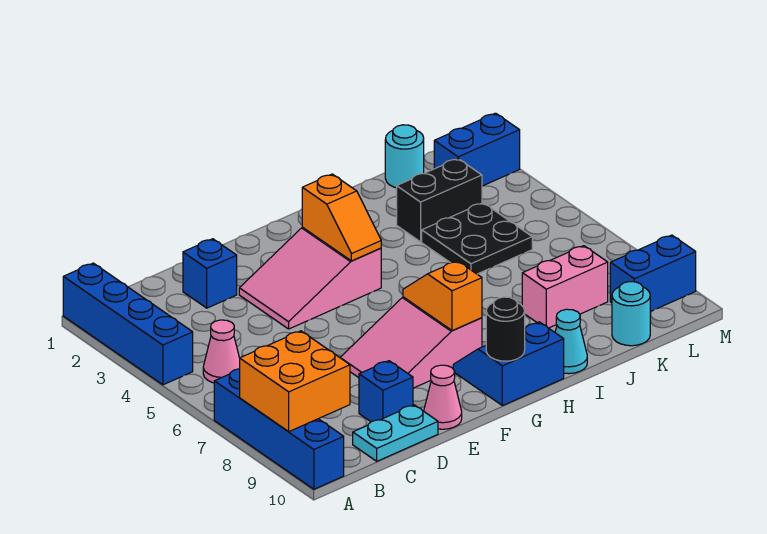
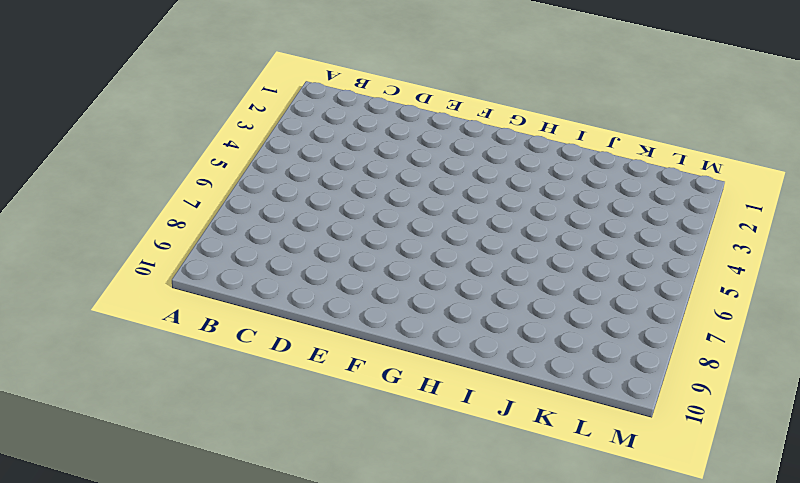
none -> blue brick A1:A4 level 1
none -> blue brick A7:A10 level 1
none -> pink cone B5 level 1

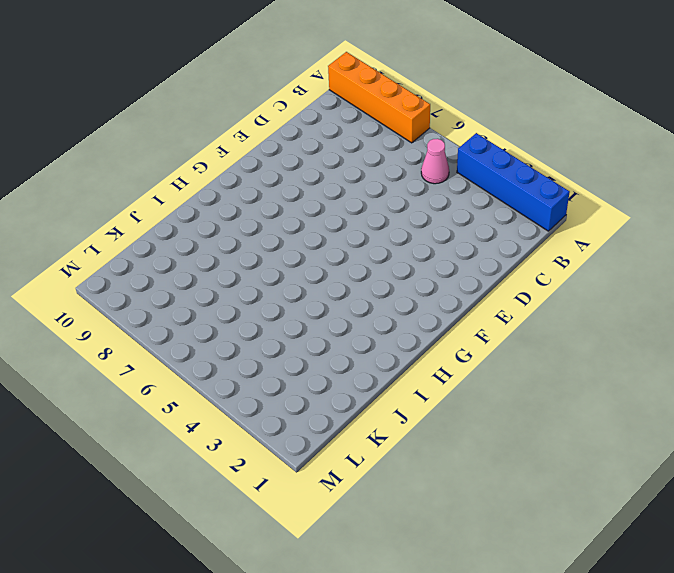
orange brick A7:A10 level 1 -> blue brick A7:A10 level 1
none -> cyan plate C10:D10 level 1
none -> blue brick D2 level 1
none -> blue brick D9 level 1

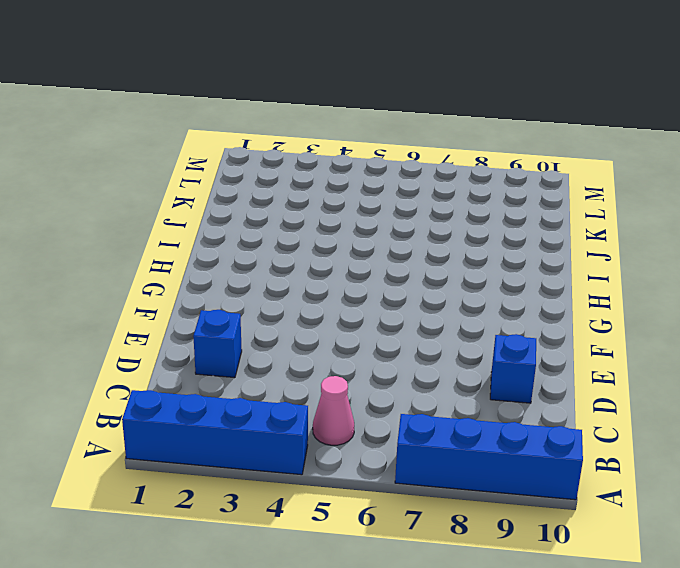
none -> cyan plate C10:D10 level 1
none -> pink slope E3:G4 level 1 top G
none -> pink slope E7:G8 level 1 top G

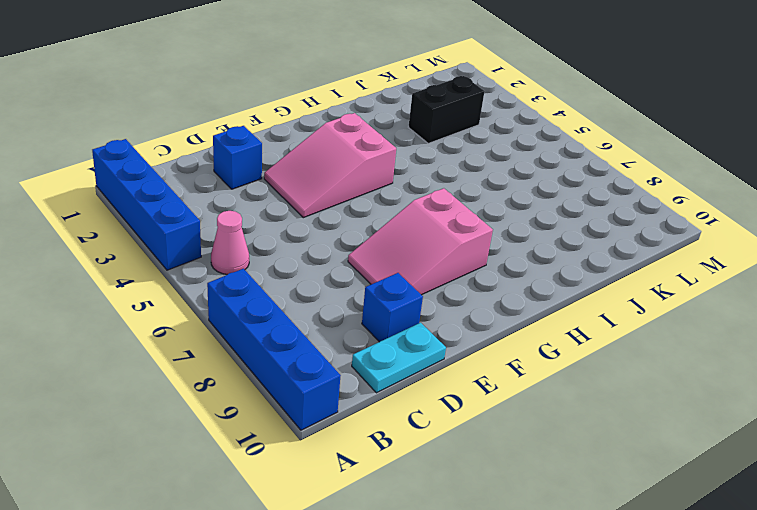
none -> pink cone E10 level 1
none -> blue slope G9:H10 level 1 top 10
none -> cyan cone I10 level 1

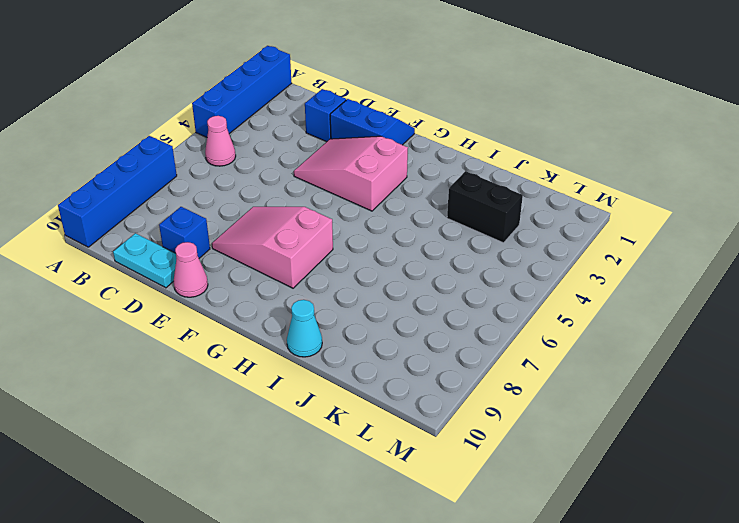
blue slope E1:F2 level 1 top 2 -> blue slope G9:H10 level 1 top 10
none -> black plate J4:K5 level 1
none -> pink brick J8:K8 level 1
none -> cyan round brick K1 level 1

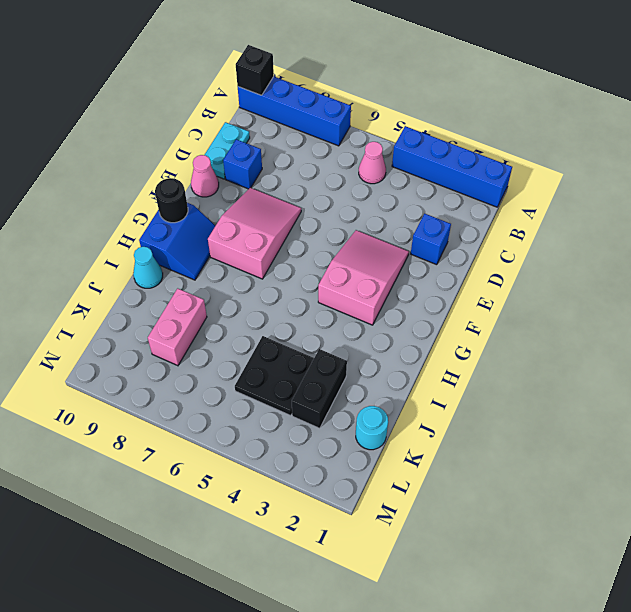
black brick A10 level 2 -> none
none -> cyan round brick K10 level 1
none -> blue brick L2:M2 level 1
none -> blue brick L9:M9 level 1

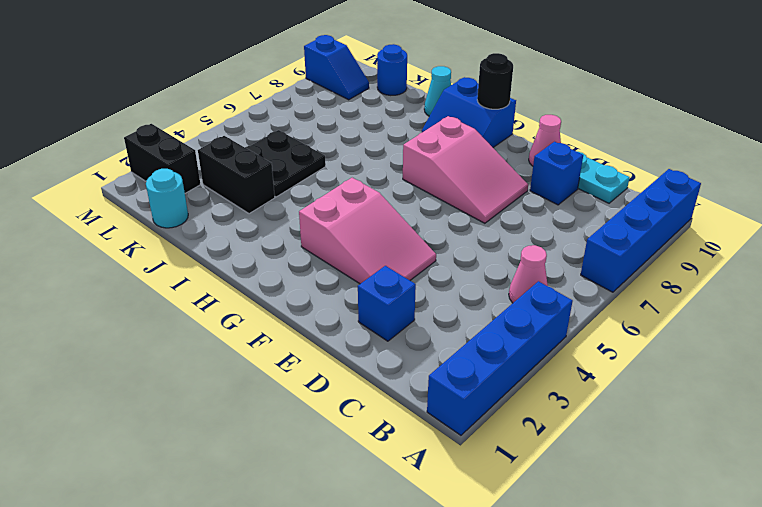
blue round brick K10 level 1 -> cyan round brick K10 level 1
black brick L2:M2 level 1 -> blue brick L2:M2 level 1
blue slope L9:M9 level 1 top M -> blue brick L9:M9 level 1
none -> pink brick J8:K8 level 1
none -> orange brick A8:B9 level 2
none -> orange slope G3:G4 level 2 top 3

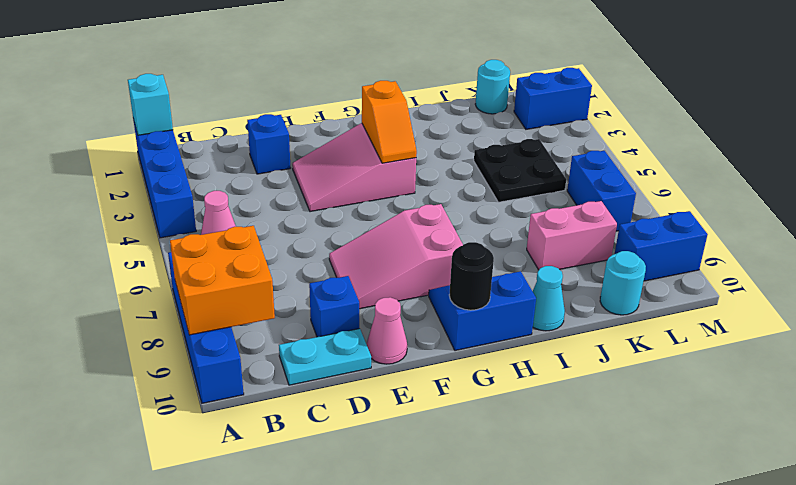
cyan brick A1 level 2 -> none
blue brick L6:L7 level 1 -> none
none -> black brick J3:K3 level 1
none -> orange slope G7:G8 level 2 top 8

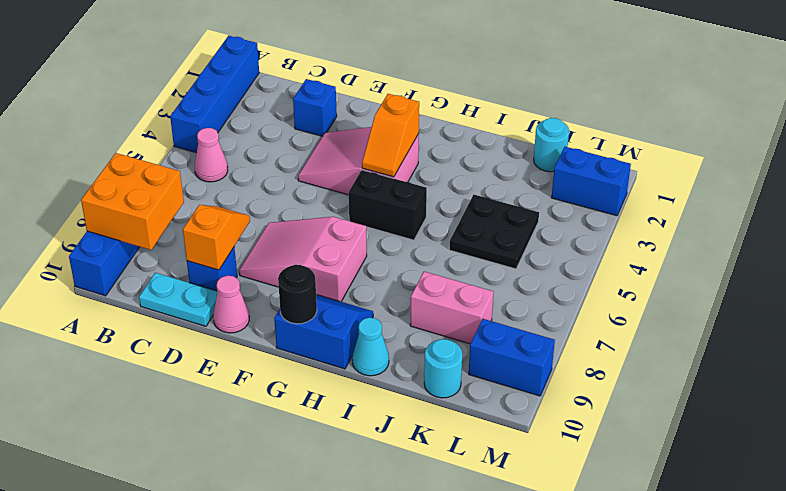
orange slope D8:D9 level 2 top 9 -> orange slope G7:G8 level 2 top 8
black brick G5:H5 level 1 -> black brick J3:K3 level 1

